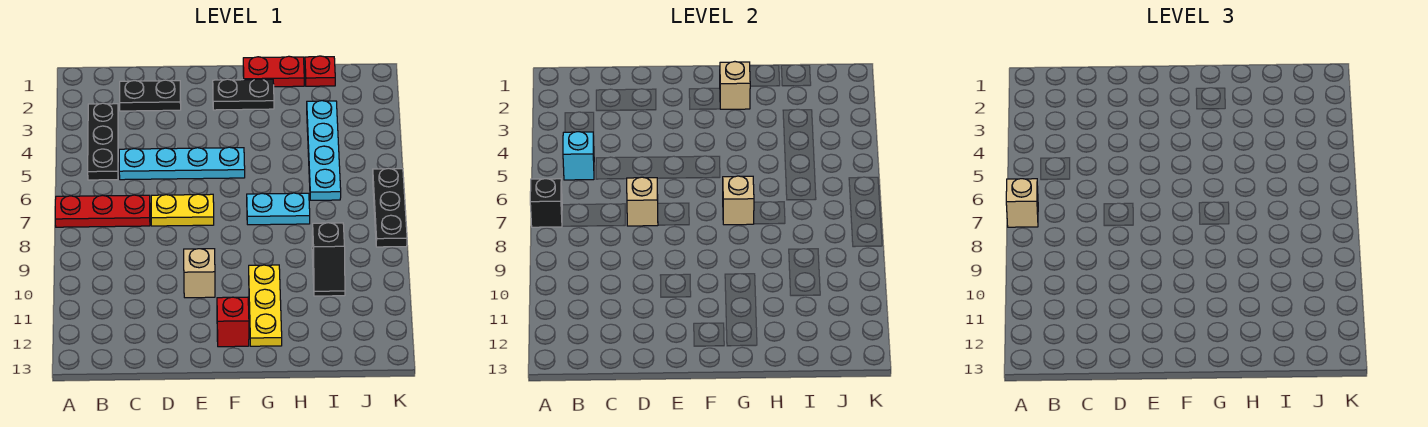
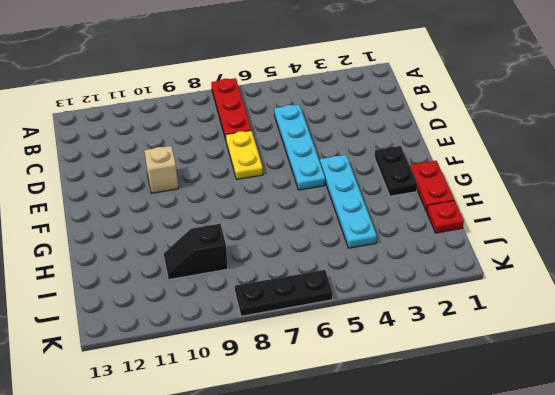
cyan plate F4:I4 level 1 -> cyan plate I3:I6 level 1
none -> black plate B3:B5 level 1
none -> black plate C2:D2 level 1
none -> red brick F12 level 1

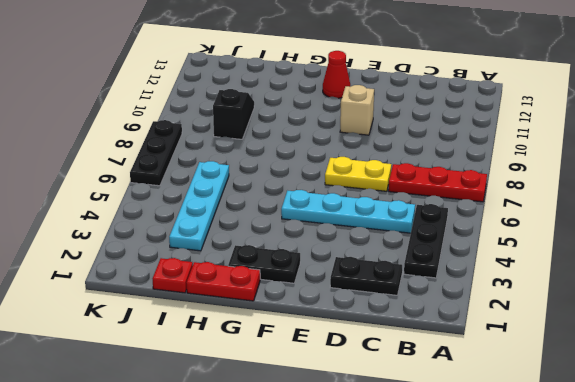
red cone F12 level 1 -> red brick F12 level 1
none -> cyan plate G7:H7 level 1
none -> yellow plate G10:G12 level 1
none -> black brick A7 level 2

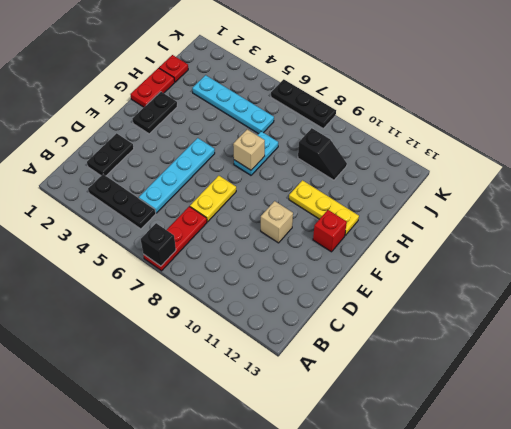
none -> cyan brick B5 level 2
none -> tan brick D7 level 2
none -> tan brick G2 level 2

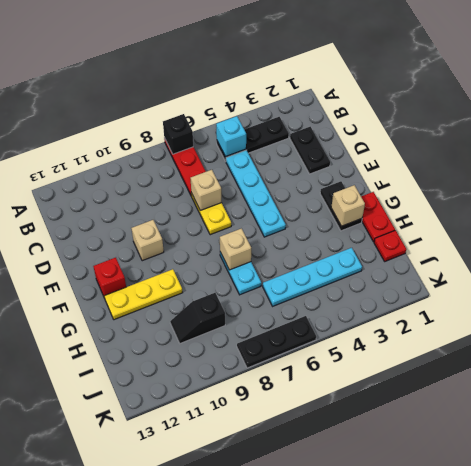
none -> tan brick A7 level 3

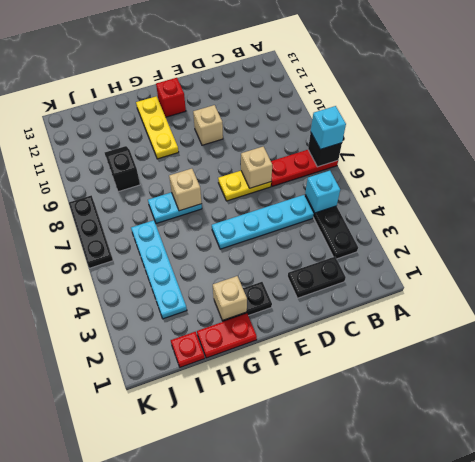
cyan brick A7 level 3 -> tan brick A7 level 3

